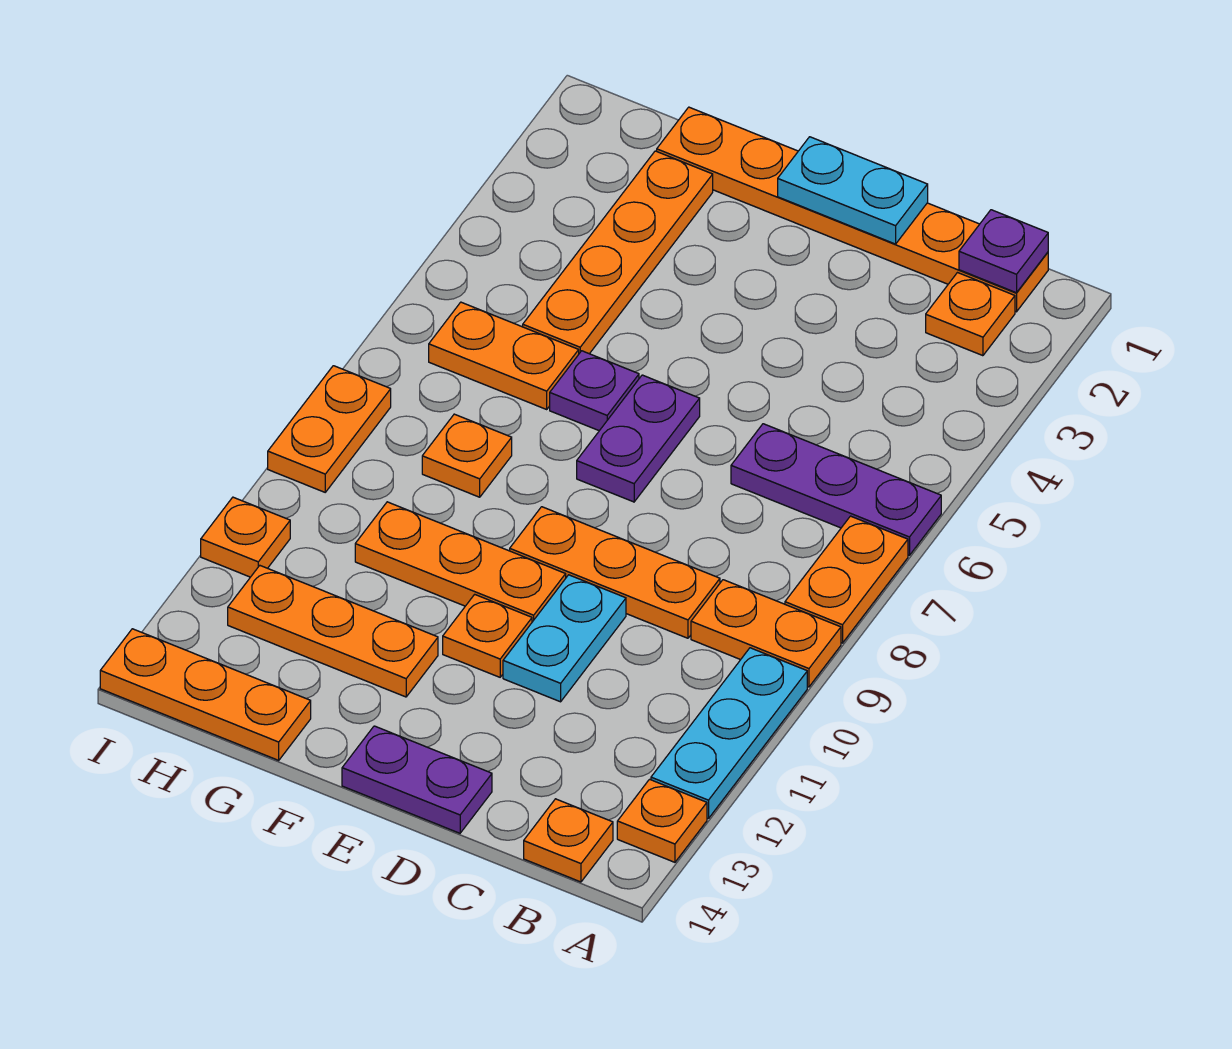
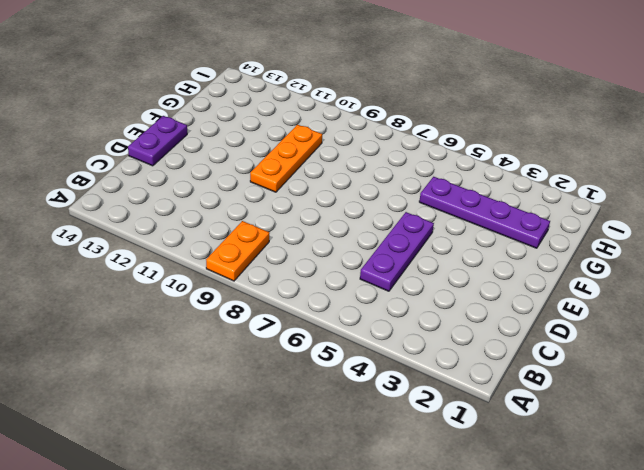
purple plate C5:E5 level 1 -> purple plate A6:C6 level 1
purple plate G2:G5 level 1 -> orange plate G2:G5 level 1
none -> orange plate A7:A8 level 1
none -> cyan plate A10:A12 level 1
none -> orange plate A13 level 1

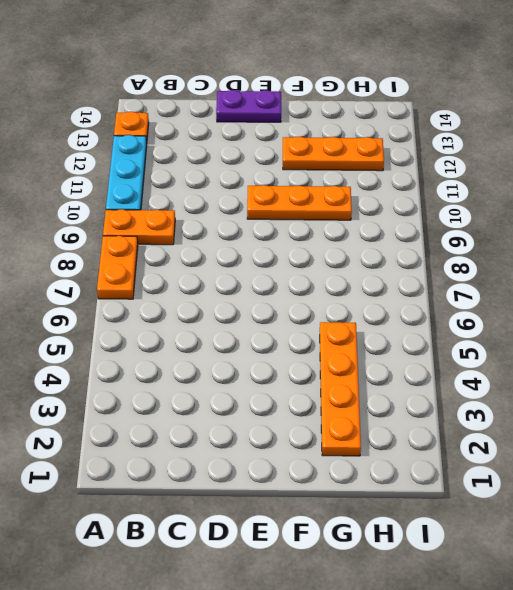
none -> purple plate A6:C6 level 1
none -> orange plate B1:G1 level 1
none -> orange plate B2 level 1

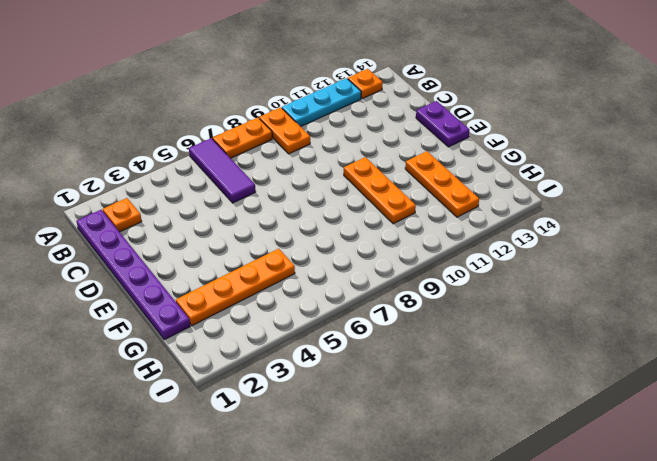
purple tile A6:C6 level 1 -> purple plate A6:C6 level 1
purple plate B1:G1 level 1 -> orange plate B1:G1 level 1
none -> orange plate B14 level 1
none -> orange plate C9:E9 level 1
none -> cyan plate D10:D11 level 1

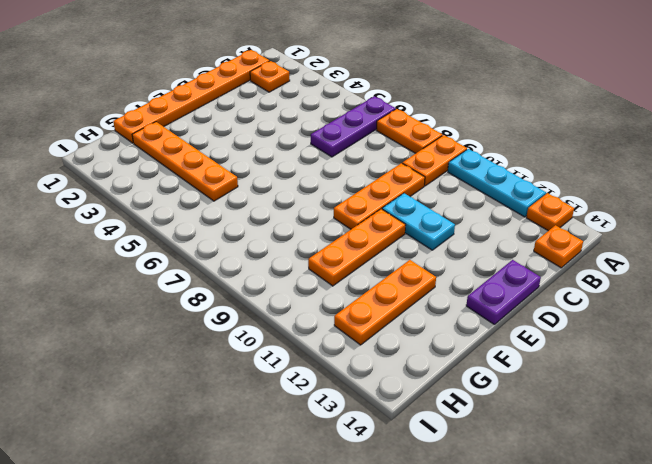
none -> purple plate E6:E7 level 1
none -> orange plate E11 level 1
none -> purple plate F6 level 1

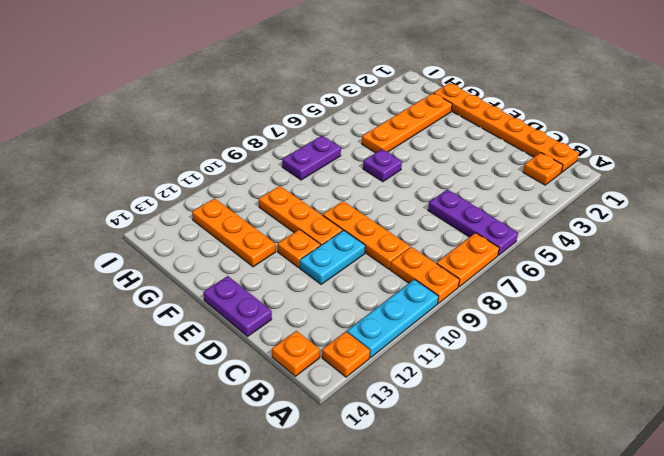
purple plate H7:H8 level 1 -> purple plate E6:E7 level 1
none -> orange plate G6:H6 level 1
none -> orange plate G8 level 1
none -> orange plate G14:I14 level 1

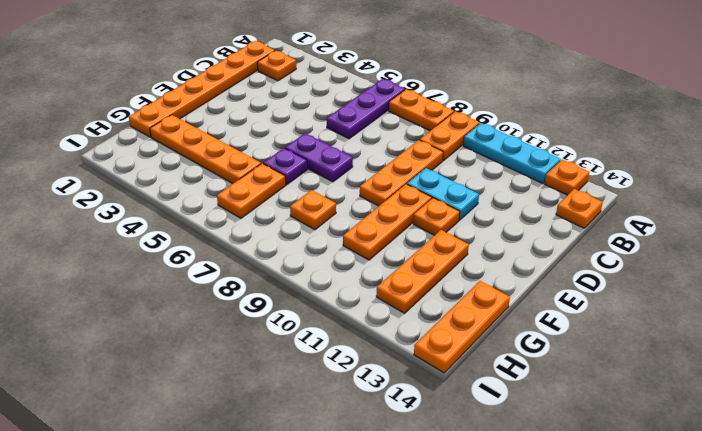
none -> purple plate D14:E14 level 1
none -> orange plate I8:I9 level 1
none -> orange plate I11 level 1

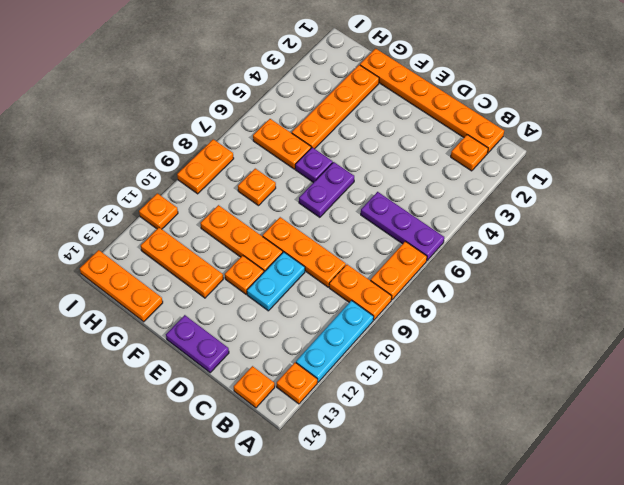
none -> purple plate B1 level 2
none -> cyan plate D1:E1 level 2

